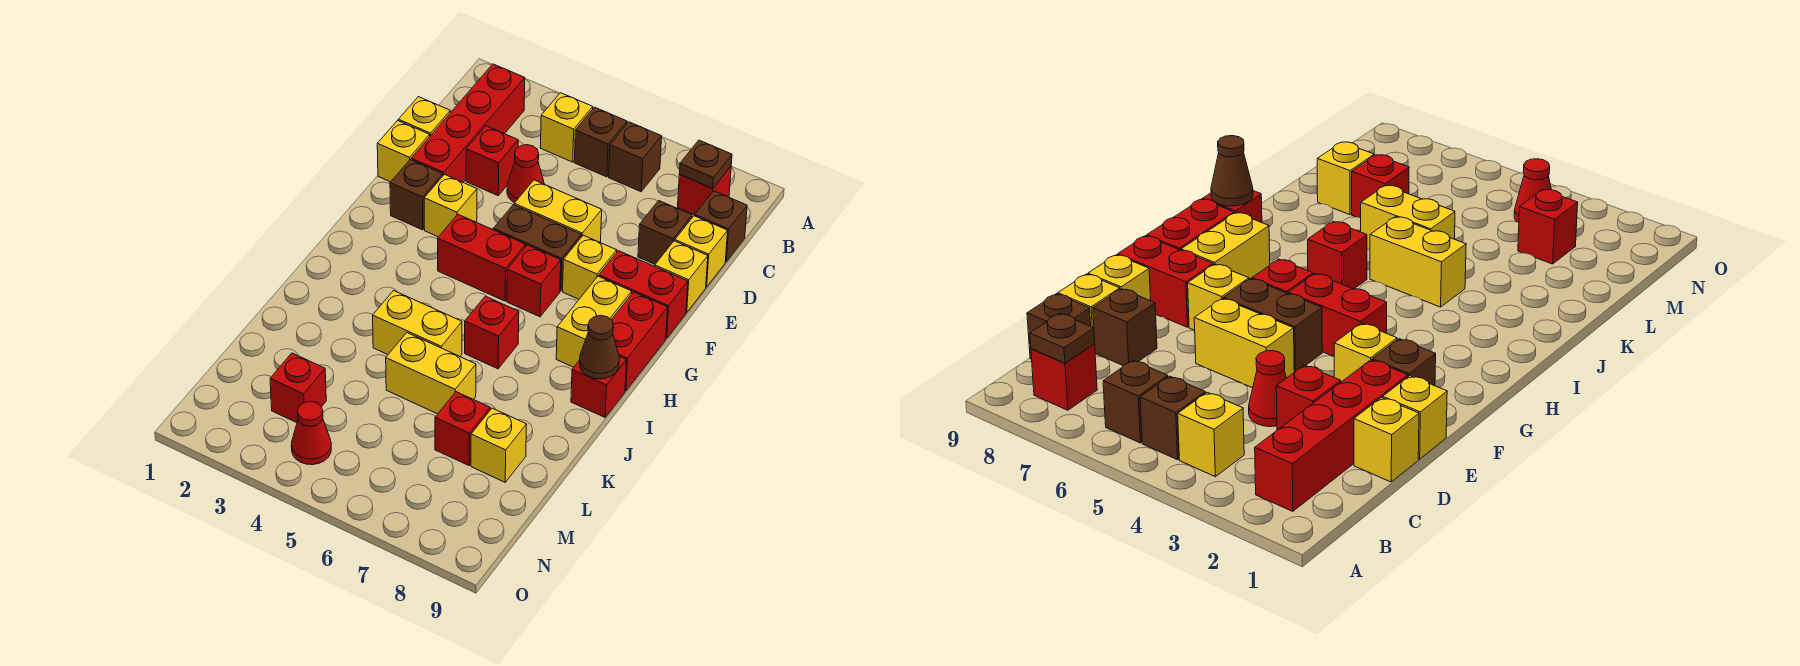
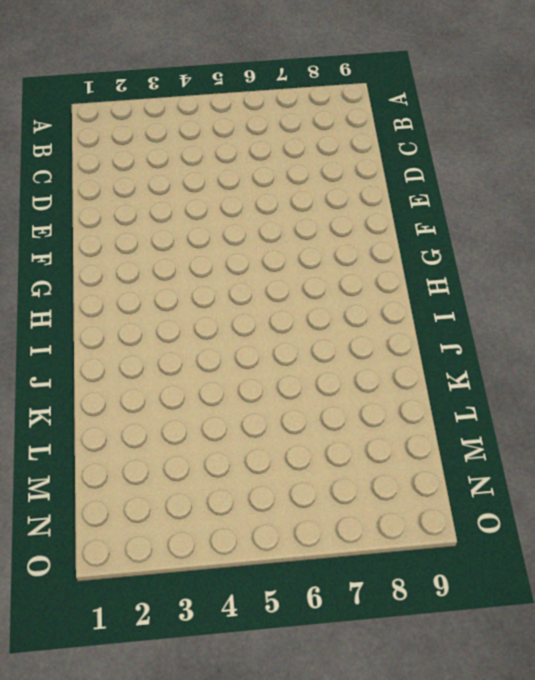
none -> red brick B2:E2 level 1
none -> yellow brick B4 level 1
none -> brown brick B5 level 1
none -> brown brick B6 level 1

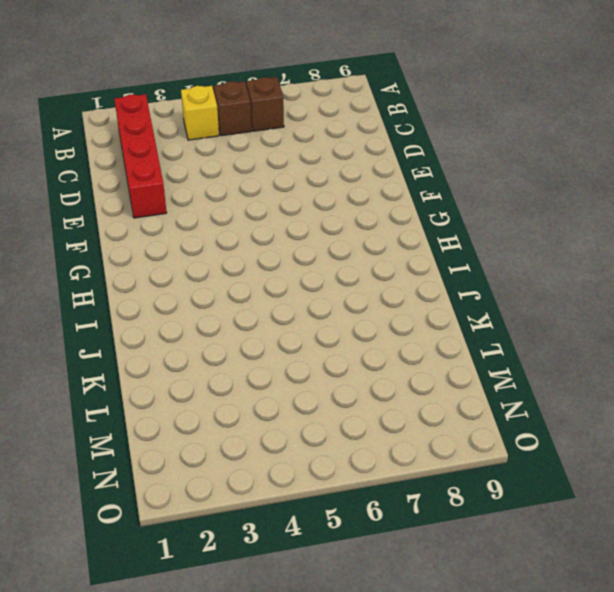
none -> red brick B8 level 1
none -> brown brick C9 level 1
none -> yellow brick D1 level 1
none -> red brick D3 level 1

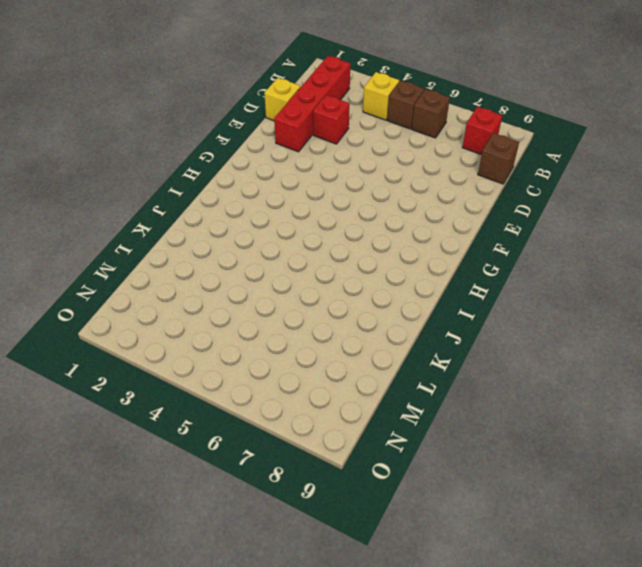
none -> red cone D4 level 1
none -> brown brick D8 level 1
none -> yellow brick D9 level 1
none -> yellow brick E1 level 1

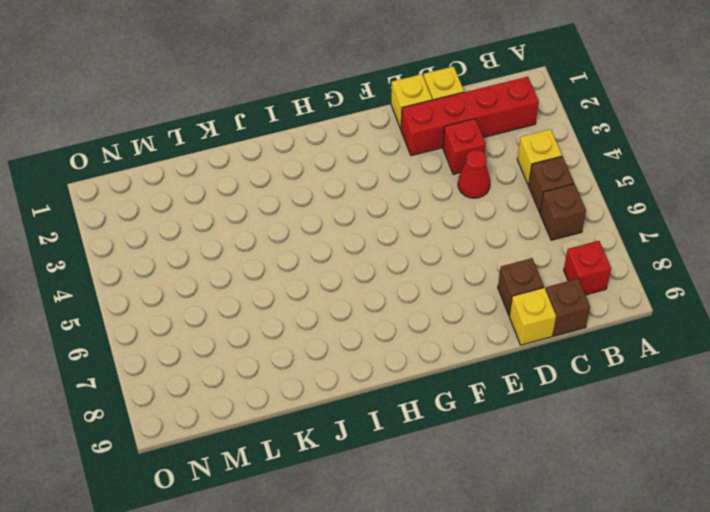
none -> yellow brick E5:E6 level 1
none -> yellow brick E9 level 1
none -> brown brick F2 level 1
none -> yellow brick F3 level 1

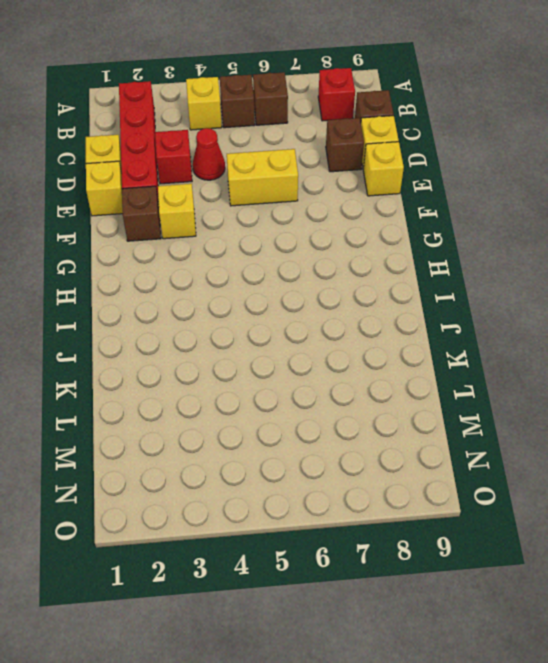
none -> brown brick F5:F6 level 1
none -> yellow brick F7 level 1
none -> red brick F8:F9 level 1
none -> red brick G4:G5 level 1

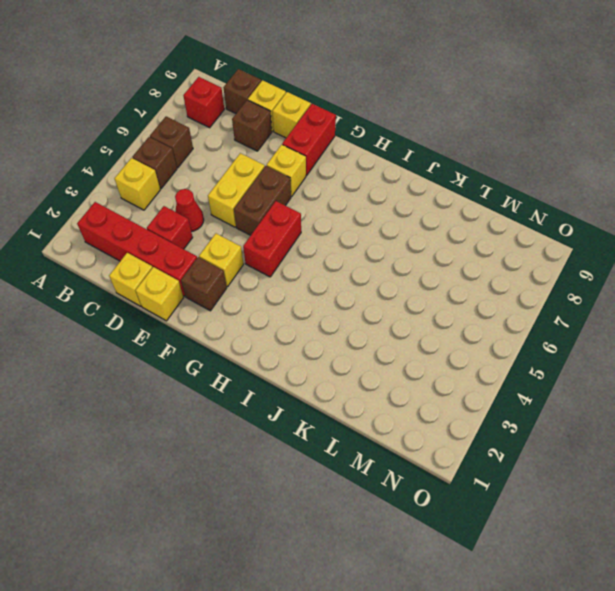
none -> red brick G6 level 1
none -> yellow brick G8:H8 level 1
none -> red brick G9:H9 level 1
none -> red brick I6 level 1

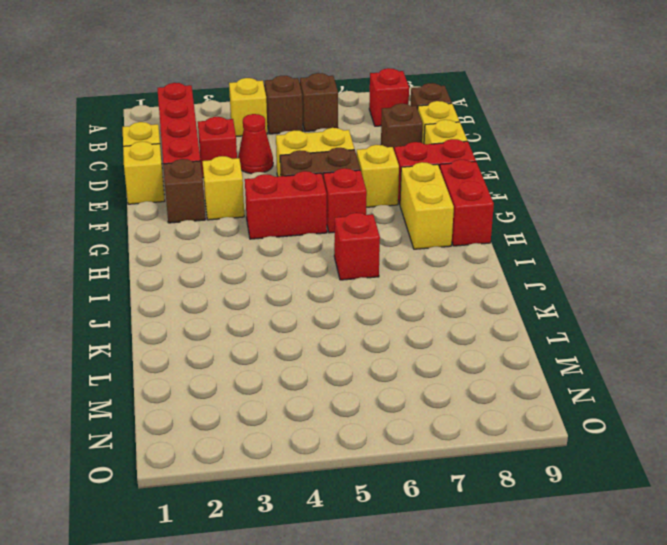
none -> red brick I9 level 1
none -> yellow brick J4:J5 level 1
none -> yellow brick K5:K6 level 1
none -> red brick L7 level 1

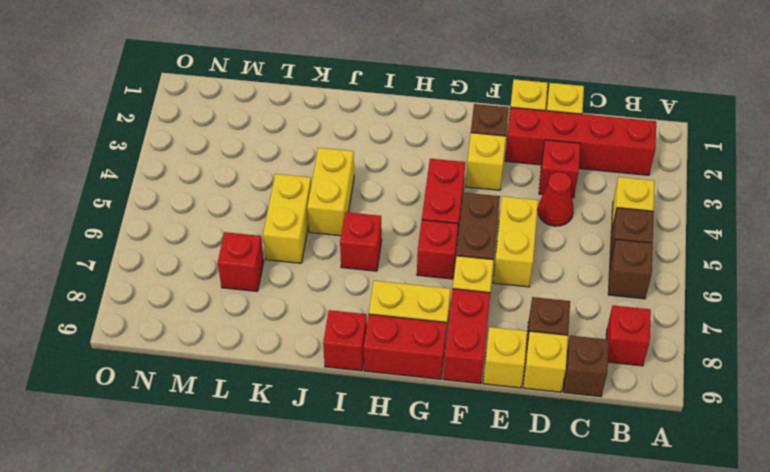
none -> yellow brick L8 level 1
none -> red brick M3 level 1
none -> red cone N4 level 1
none -> brown plate B8 level 2

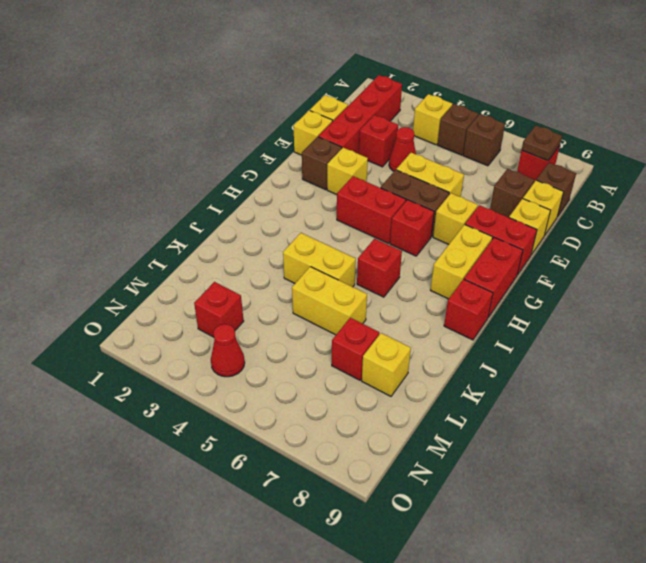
none -> brown cone I9 level 2

